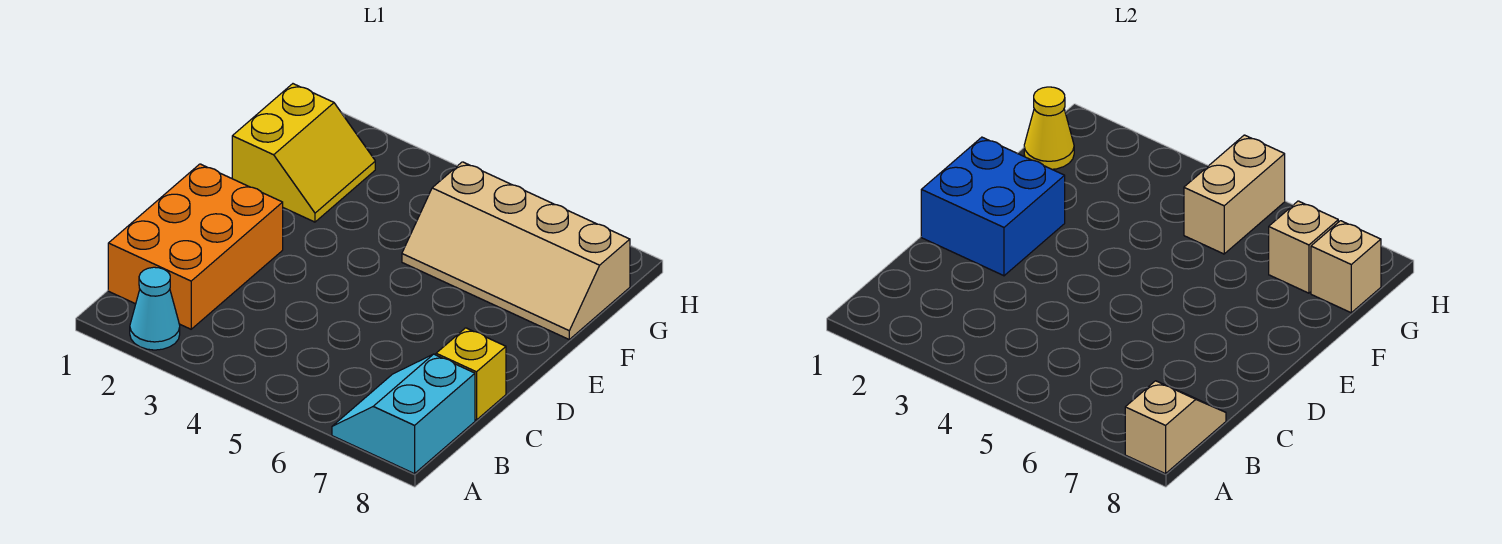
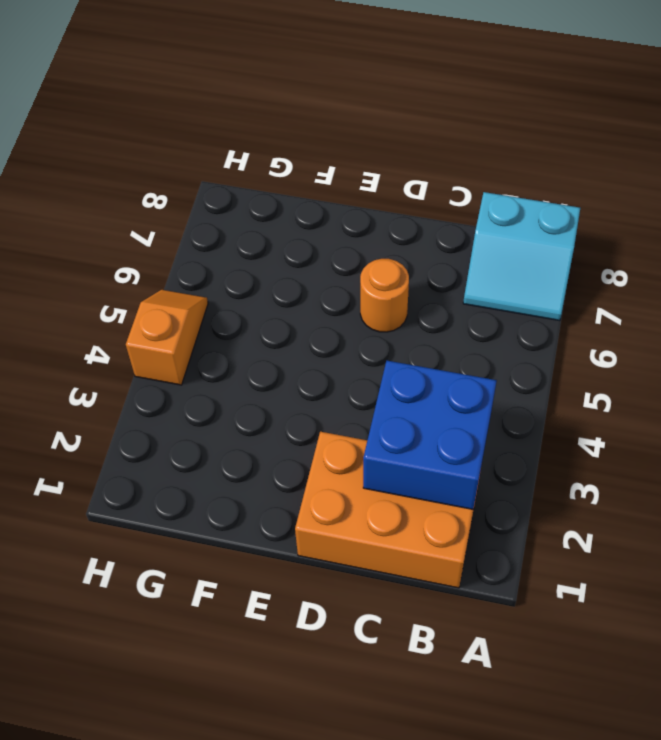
blue brick B2:C3 level 2 -> blue brick D1:E2 level 2
orange round brick D6 level 1 -> none
orange slope H4:H5 level 1 top 4 -> none
none -> cyan cone A2 level 1
none -> yellow brick C8 level 1
none -> yellow slope F1:G2 level 1 top 1

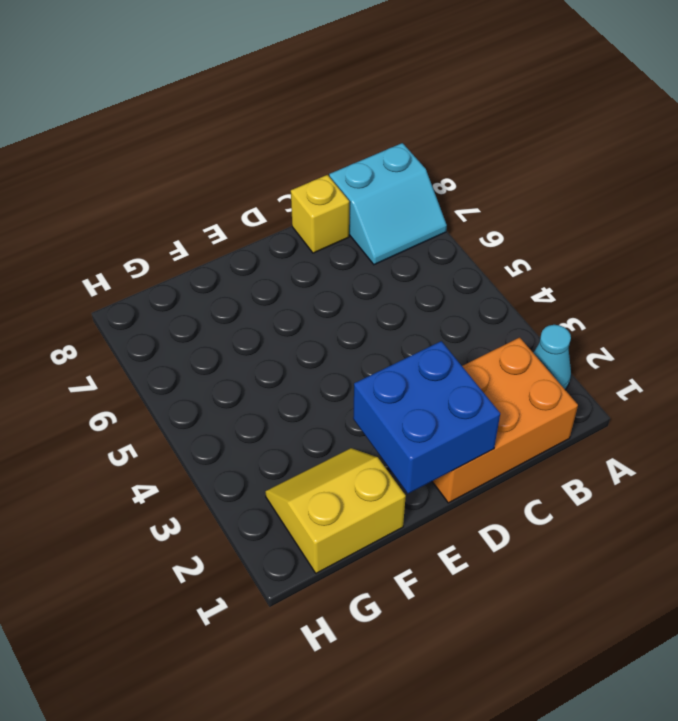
none -> tan slope F5:G8 level 1 top G
none -> tan slope A8:B8 level 2 top A
none -> yellow cone G1 level 2

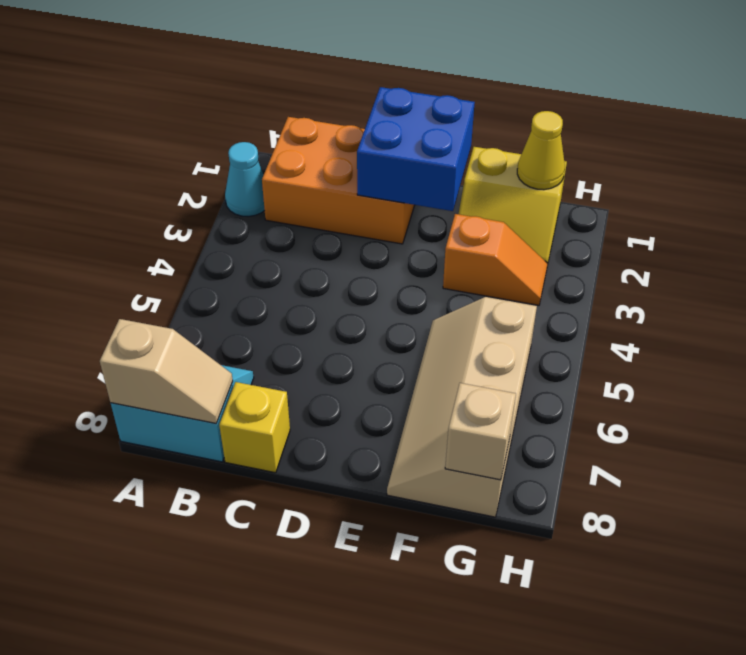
orange slope F3:G3 level 1 top F -> none
none -> tan brick G5:H5 level 2
none -> tan brick G7 level 2

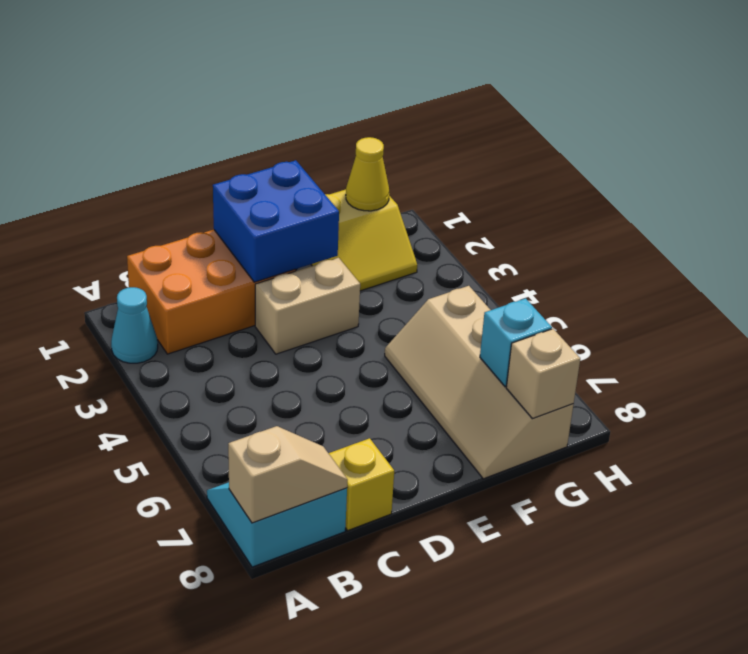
tan brick D3:E3 level 1 -> tan brick G5:H5 level 2
cyan brick G7 level 2 -> tan brick G7 level 2

